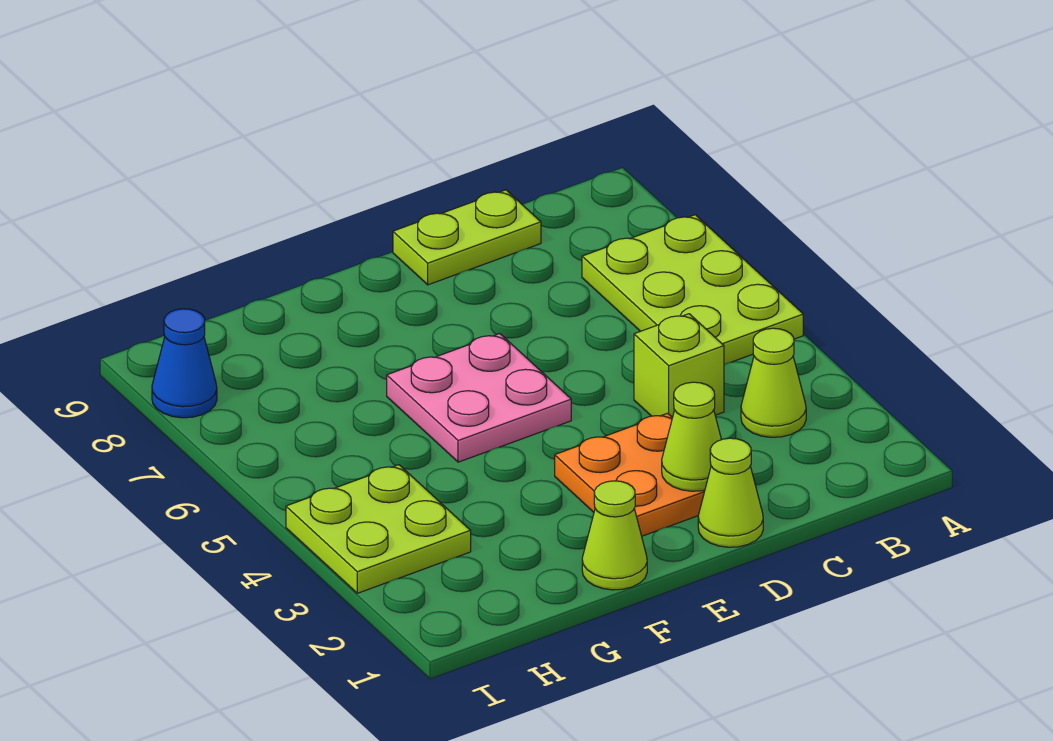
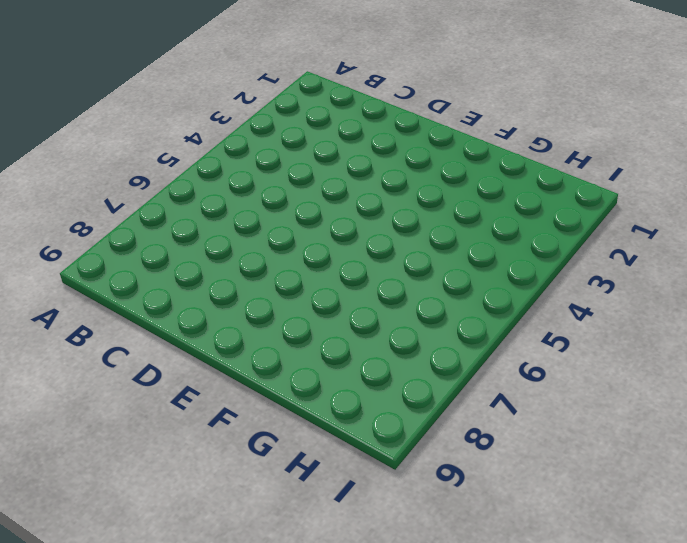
none -> lime plate A5:B7 level 1
none -> lime cone B3 level 1

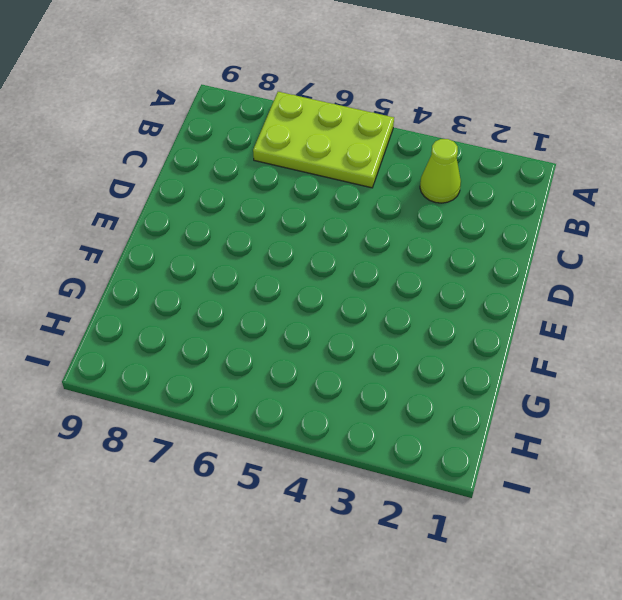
none -> lime brick C4 level 1
none -> lime plate C9:D9 level 1

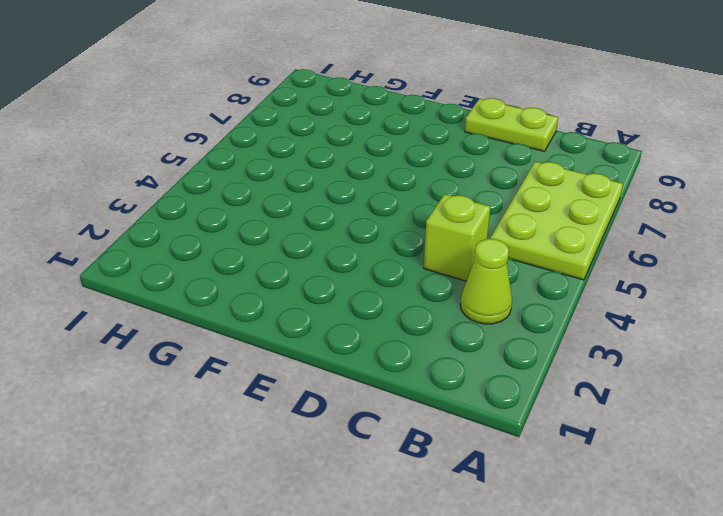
none -> lime cone D1 level 1
none -> orange plate D2:E3 level 1

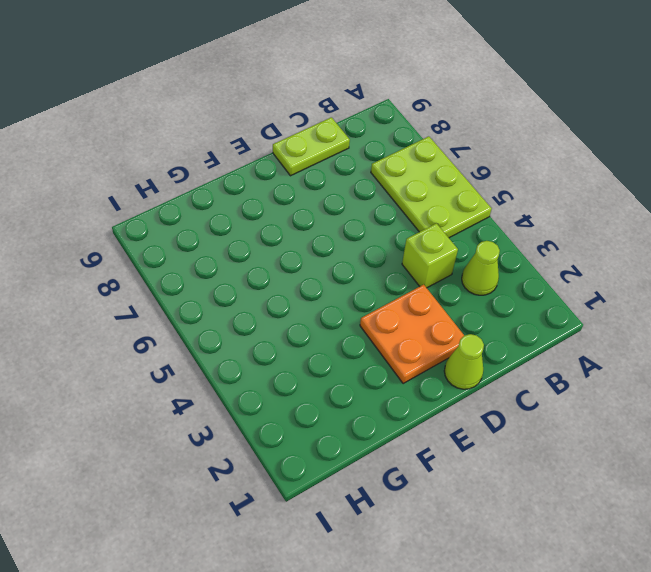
none -> pink plate E5:F6 level 1
none -> lime cone F1 level 1

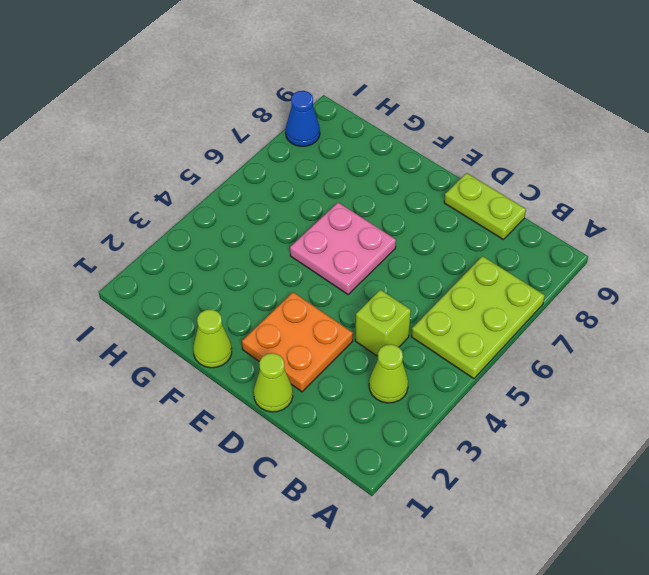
none -> lime plate H3:I4 level 1
none -> lime cone D2 level 2

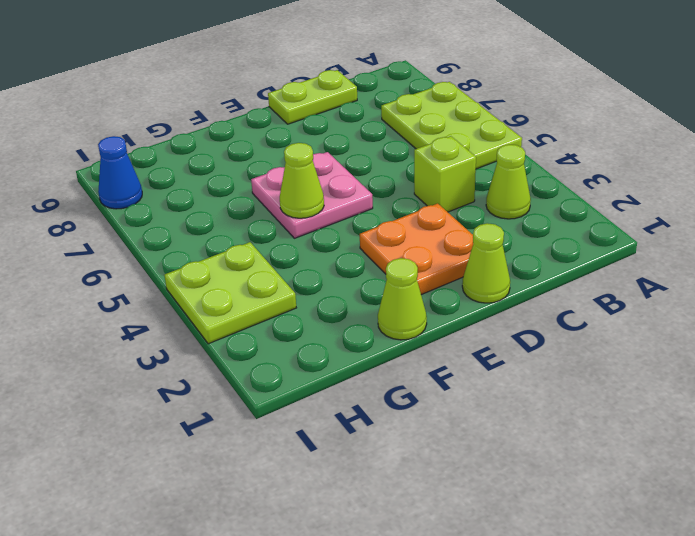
lime cone F5 level 2 -> lime cone D2 level 2

